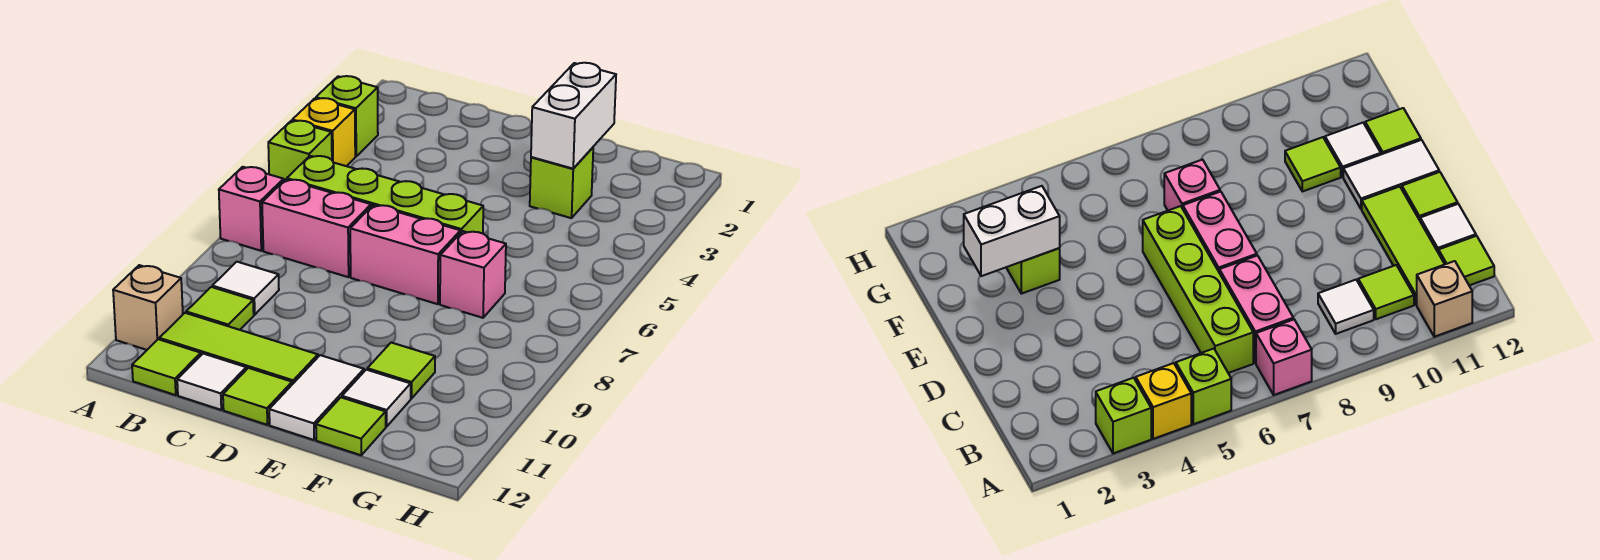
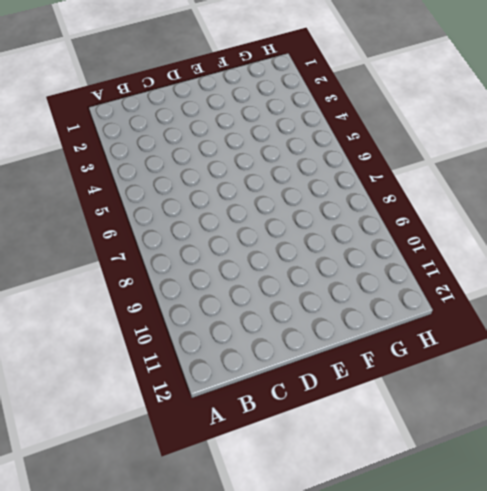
none -> lime brick A3 level 1
none -> yellow brick A4 level 1
none -> lime brick A5 level 1

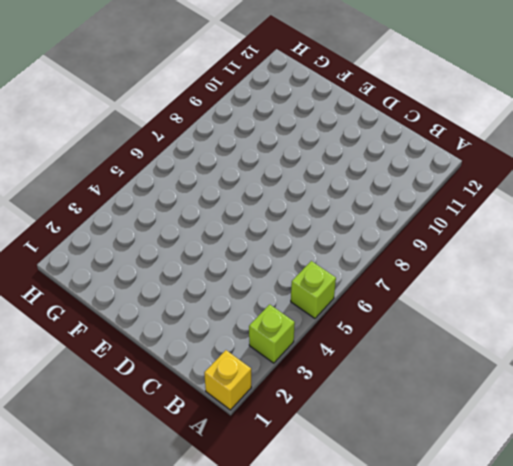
yellow brick A1 level 1 -> yellow brick A4 level 1
none -> pink brick A7 level 1
none -> tan brick A11 level 1
none -> lime brick B6:E6 level 1

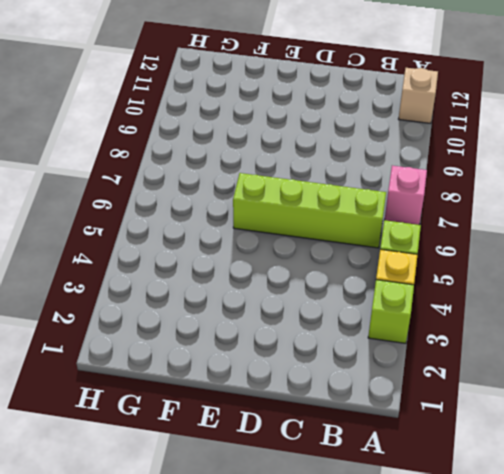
none -> pink brick B7:C7 level 1
none -> white tile B9 level 1
none -> lime tile B10 level 1

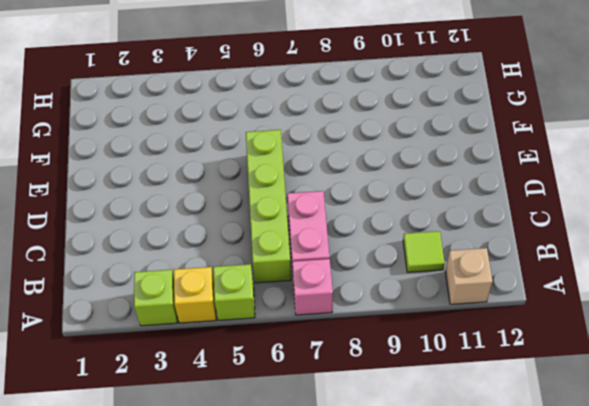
none -> white tile B9 level 1
none -> lime tile B11:D11 level 1
none -> lime tile B12 level 1

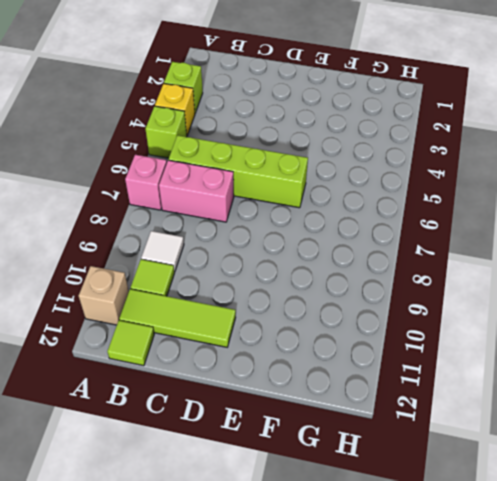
none -> white tile C12 level 1
none -> pink brick D7:E7 level 1
none -> lime tile D12 level 1

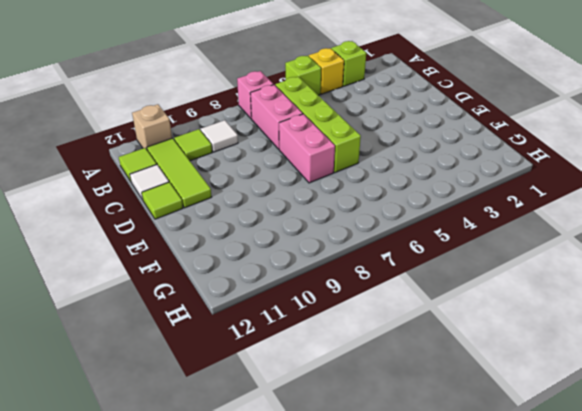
none -> white tile E11:E12 level 1
none -> lime brick F3 level 1
none -> pink brick F7 level 1

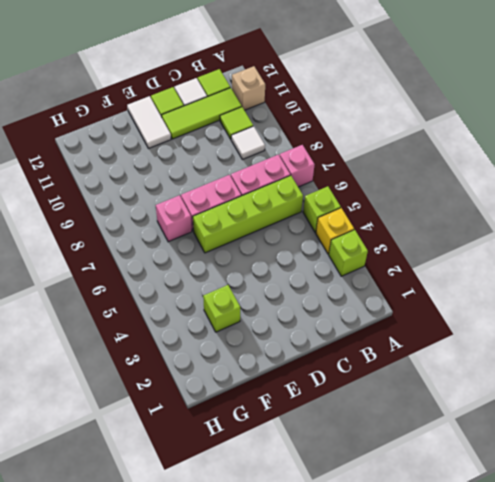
none -> lime tile F10 level 1
none -> white tile F11 level 1
none -> lime tile F12 level 1

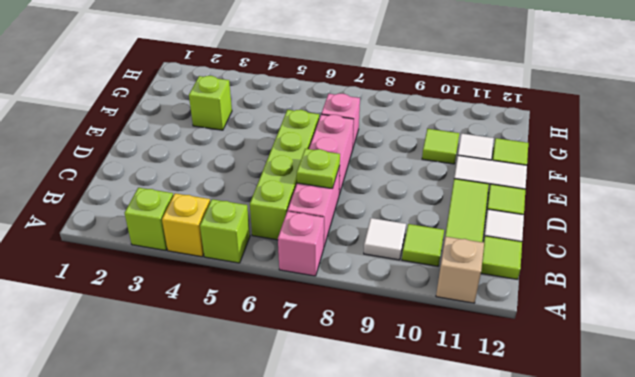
lime plate C7 level 2 -> none
none -> white brick F2:F3 level 2

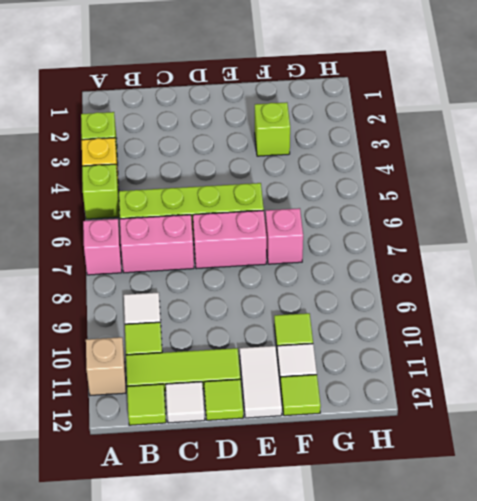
none -> white brick F2:F3 level 2

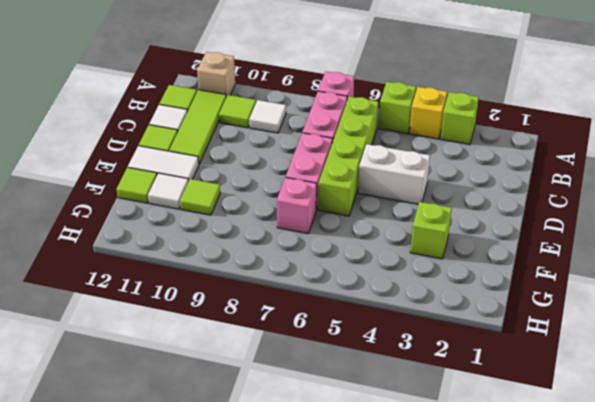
white brick D4:D5 level 1 -> white brick F2:F3 level 2

